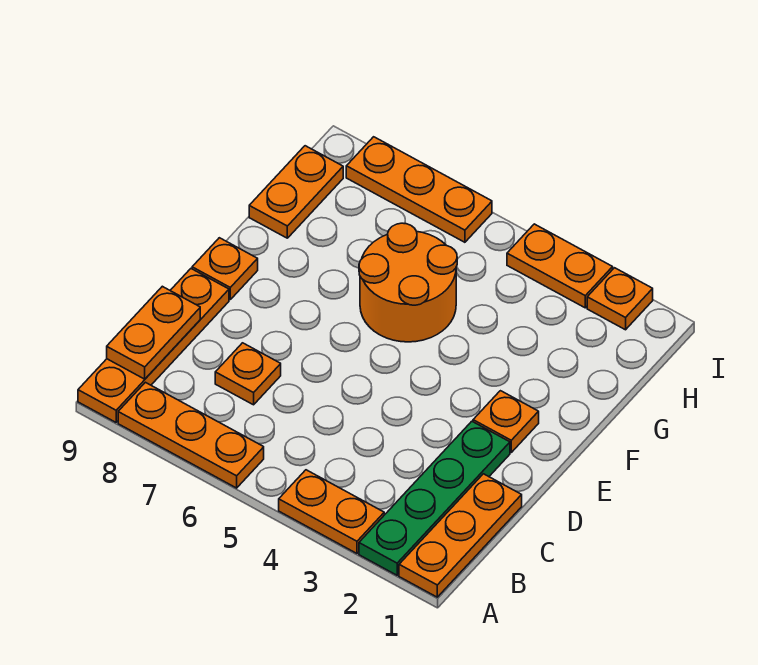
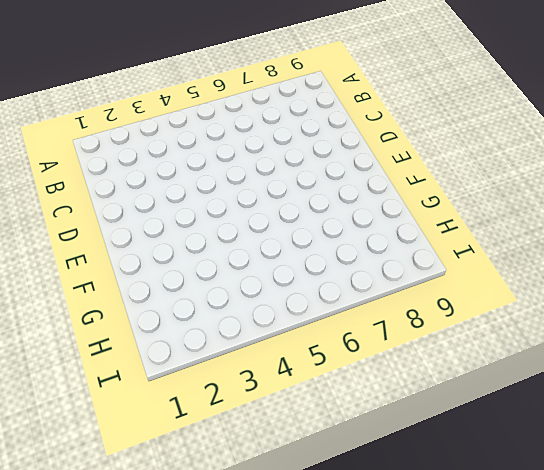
none -> orange plate A1:C1 level 1
none -> green plate A2:D2 level 1
none -> orange plate A3:A4 level 1

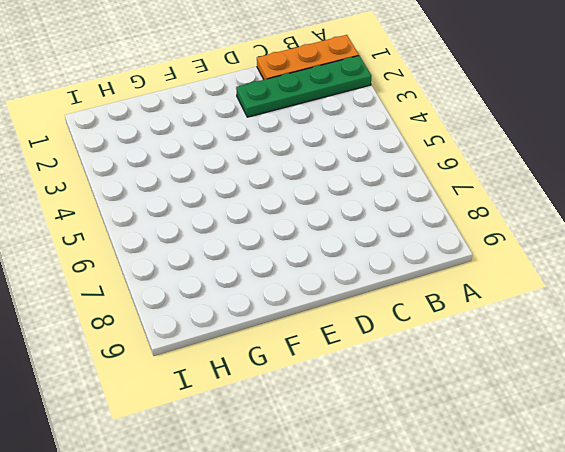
none -> orange plate A3:A4 level 1
none -> orange plate A6:A8 level 1
none -> orange plate A9:D9 level 1

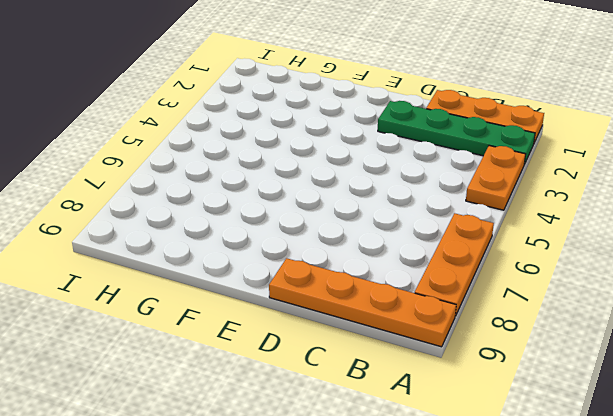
none -> orange plate C7 level 1
none -> orange plate E2 level 1
none -> orange plate E9 level 1

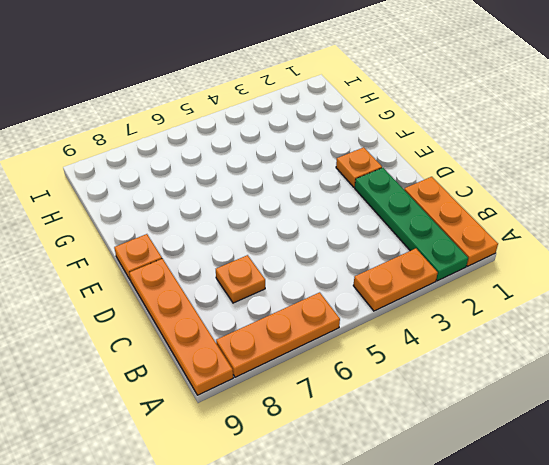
none -> orange round brick F5:G6 level 1
none -> orange plate G9:H9 level 1
none -> orange plate I2 level 1

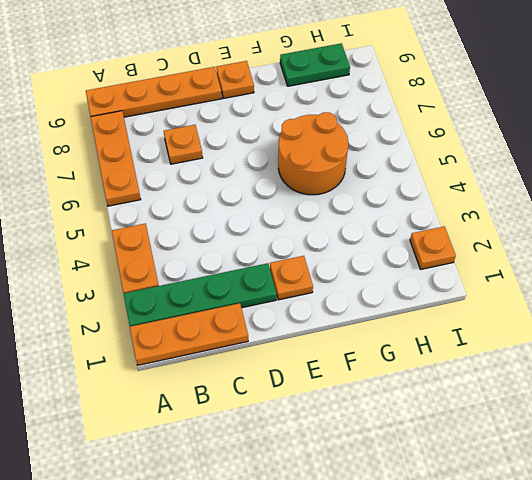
green plate G9:H9 level 1 -> orange plate G9:H9 level 1
none -> orange plate I3:I4 level 1
none -> orange plate I6:I8 level 1
none -> orange plate B9:C9 level 2

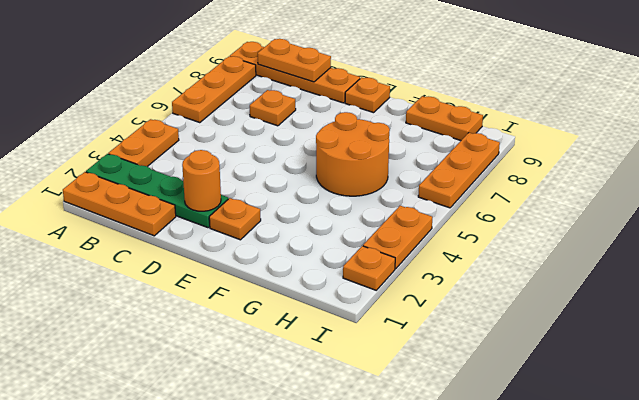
orange round brick D2 level 2 -> none

